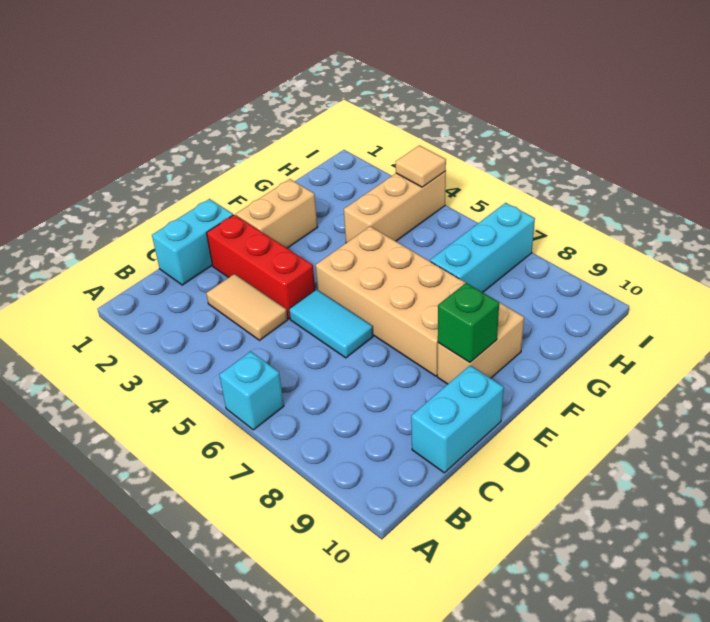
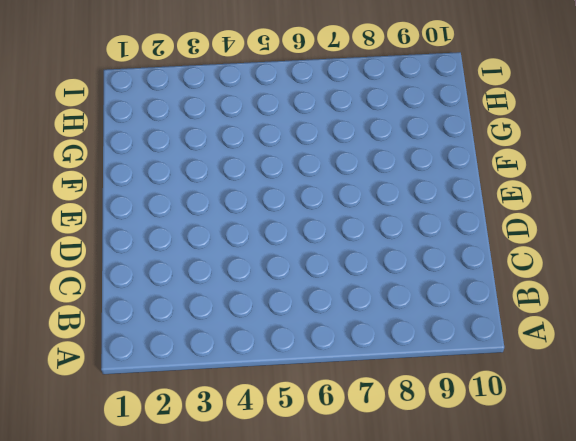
none -> cyan brick A6 level 1
none -> cyan brick C1:D1 level 1
none -> tan tile C3:C4 level 1

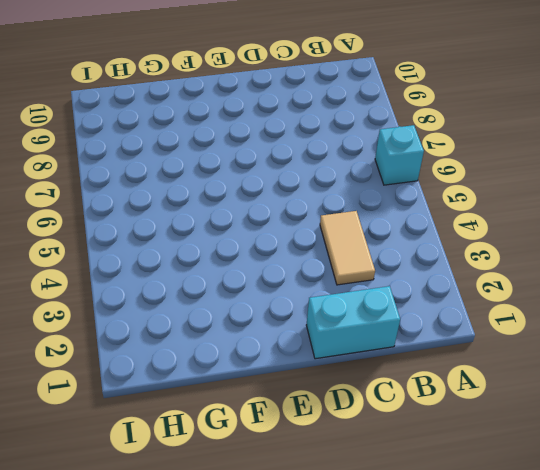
none -> cyan brick C10:D10 level 1
none -> red brick D2:D4 level 1
none -> cyan tile D5:D6 level 1

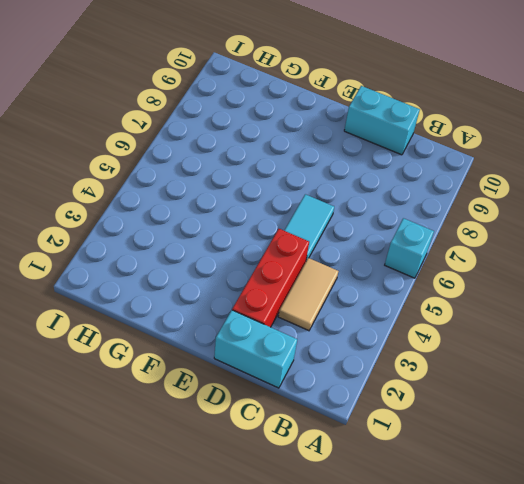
none -> tan brick E2:F2 level 1
none -> tan brick E5:F8 level 1
none -> tan brick E9:F9 level 1

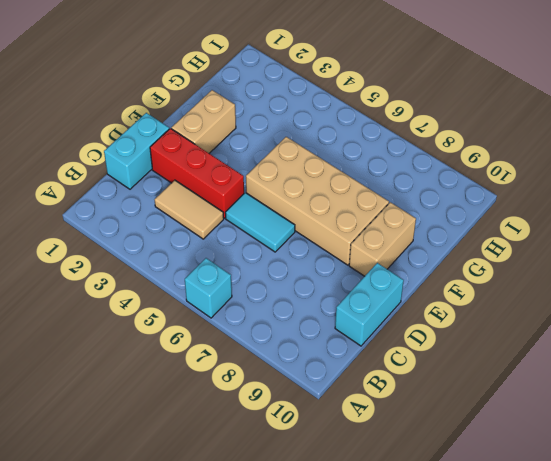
none -> tan brick G4:I4 level 1
none -> cyan brick G7:I7 level 1
none -> green brick E9 level 2

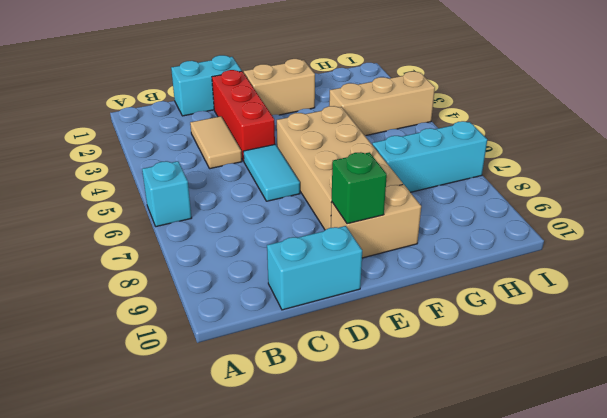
none -> tan tile I4 level 2

